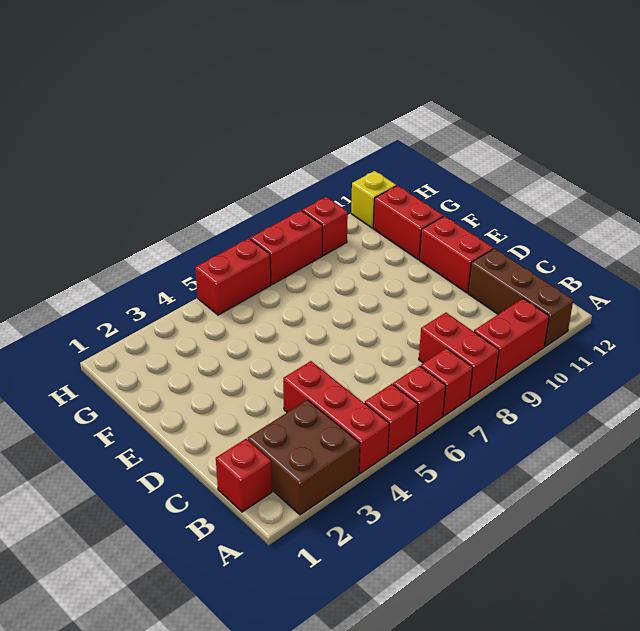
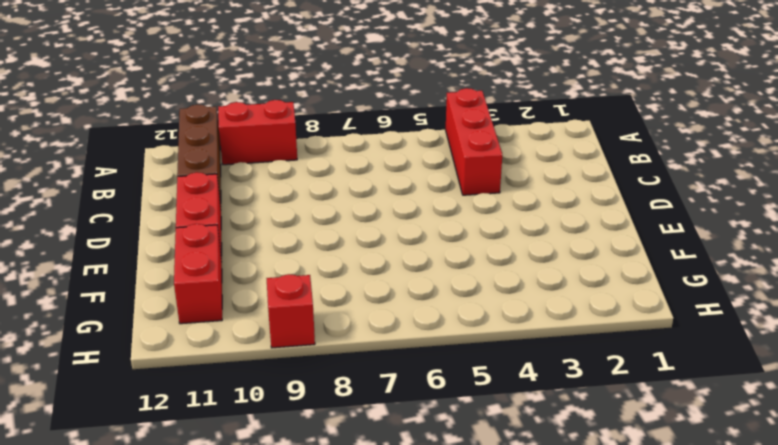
none -> brown brick A2:B3 level 1
none -> red brick A5 level 1
none -> red brick A6 level 1

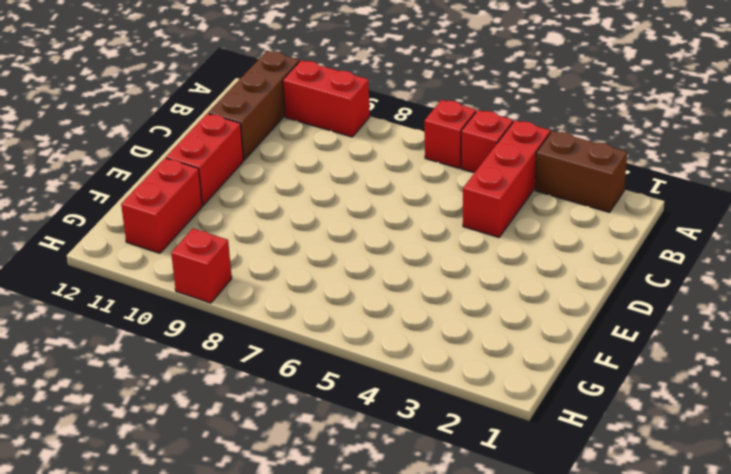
brown brick A2:A3 level 1 -> brown brick A2:B3 level 1
none -> red brick A7 level 1
none -> red brick A8:B8 level 1
none -> red brick B1 level 1

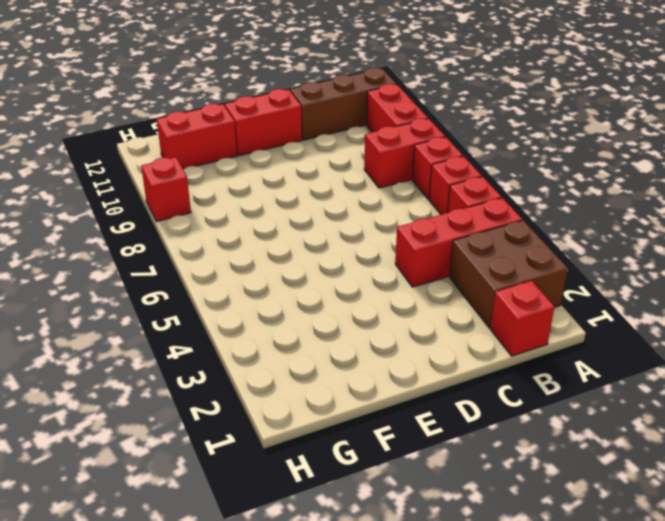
none -> red brick H5:H6 level 1
none -> red brick H7:H8 level 1
none -> yellow brick H11 level 1

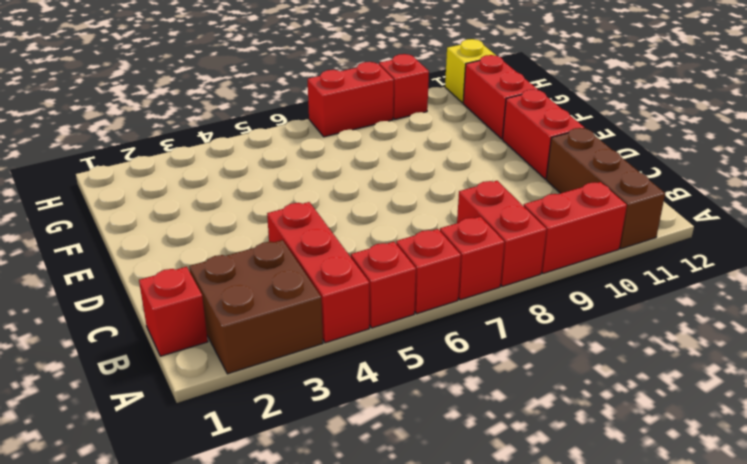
none -> red brick H5:H6 level 1

